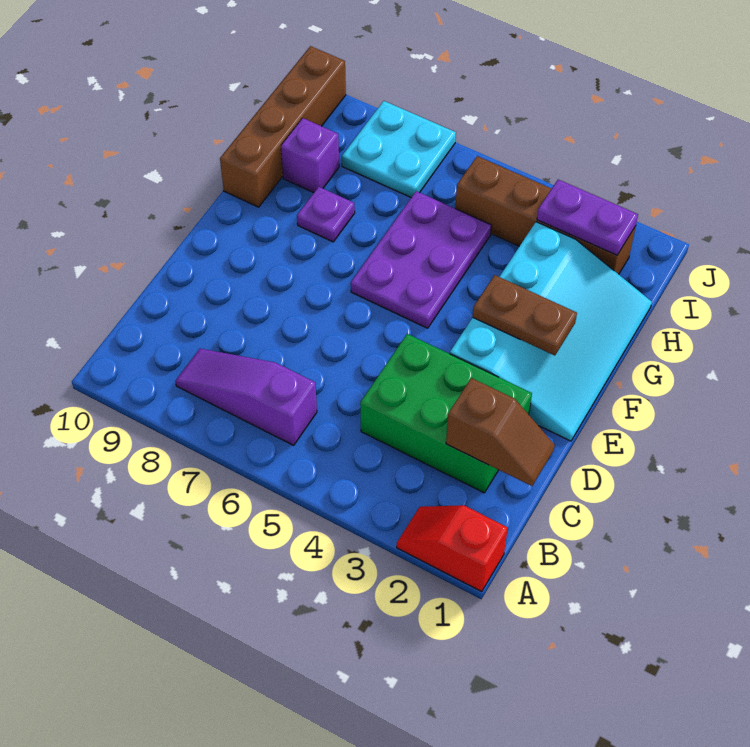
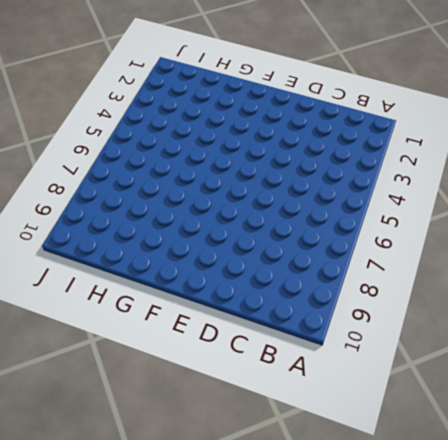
none -> red slope A1:A2 level 1 top 1
none -> purple slope B6:B8 level 1 top 6
none -> green brick C2:D4 level 1

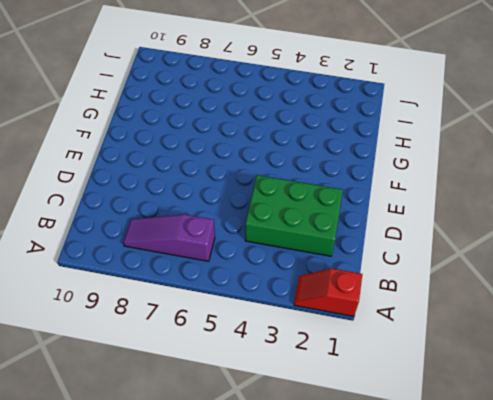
none -> cyan slope E1:H3 level 1 top 3
none -> purple plate F5:H6 level 1
none -> purple plate G8 level 1

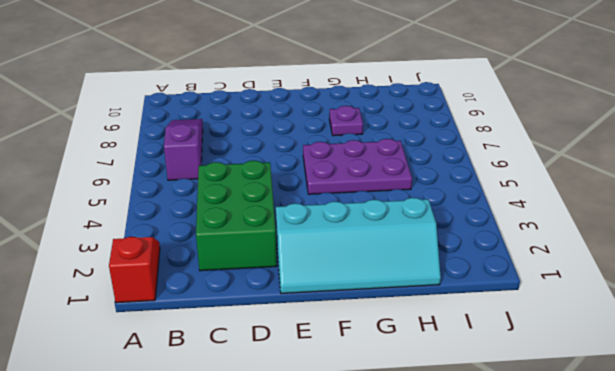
cyan slope E1:H2 level 1 top 2 -> cyan slope E1:H3 level 1 top 3
none -> brown brick G10:J10 level 1
none -> purple brick H9 level 1
none -> brown brick I2:I5 level 1

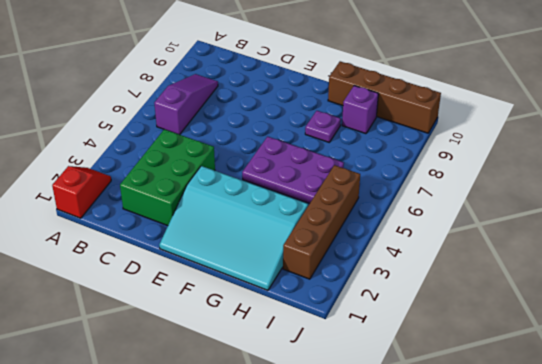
none -> cyan plate I7:J8 level 1
none -> brown slope C1:C2 level 2 top 2
none -> brown plate F2:F3 level 2

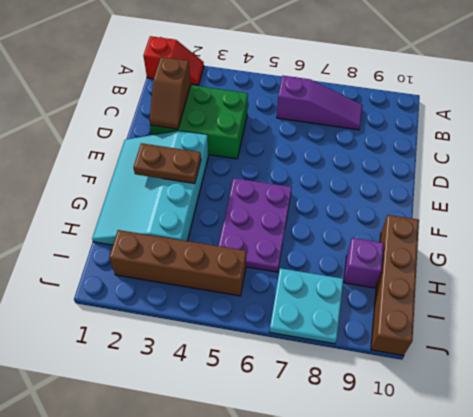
brown slope C2:D2 level 2 top C -> brown slope C1:C2 level 2 top 2
none -> purple plate G8 level 1
none -> purple plate I2:I3 level 2

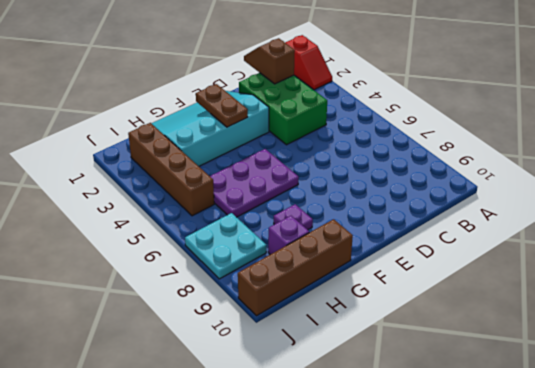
none -> purple slope B6:B8 level 1 top 6
none -> purple plate I2:I3 level 2

